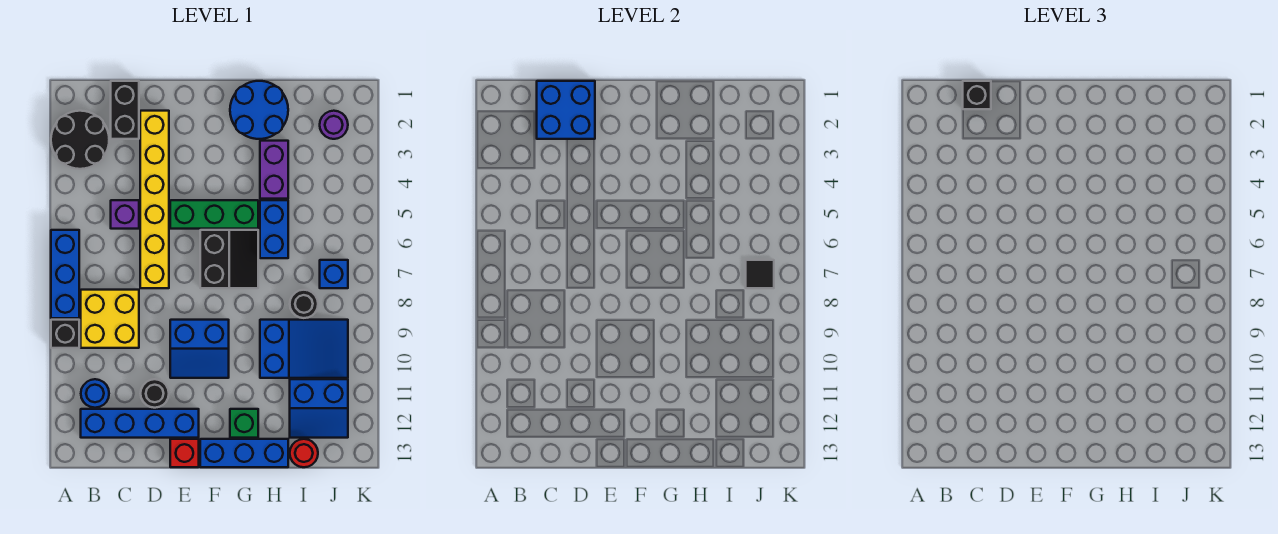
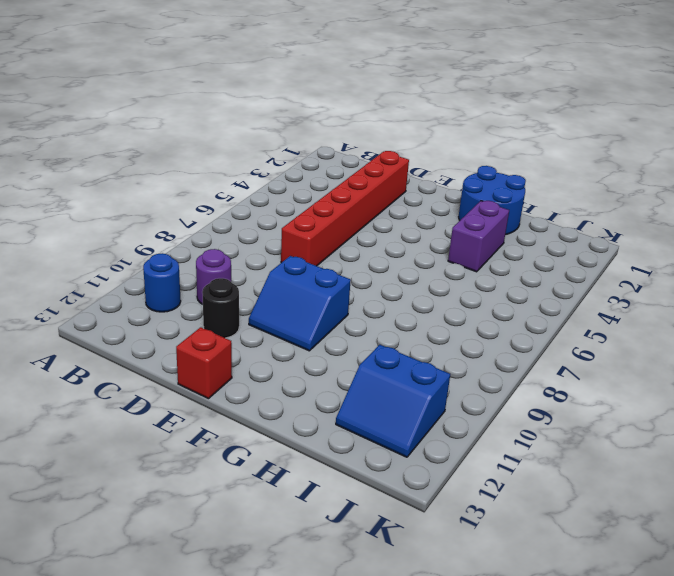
purple round brick C10 level 1 -> purple round brick J2 level 1
red brick D2:D7 level 1 -> yellow brick D2:D7 level 1
none -> black round brick A2:B3 level 1
none -> blue brick A6:A8 level 1
none -> black brick A9 level 1

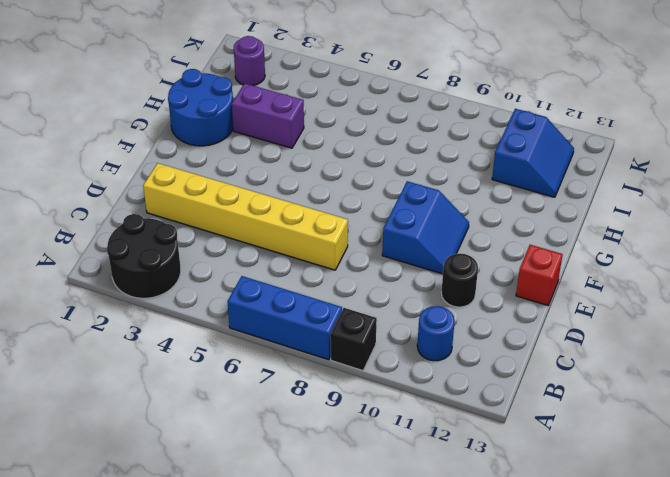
none -> yellow brick B8:C9 level 1
none -> blue brick B12:E12 level 1
none -> black brick C1:C2 level 1

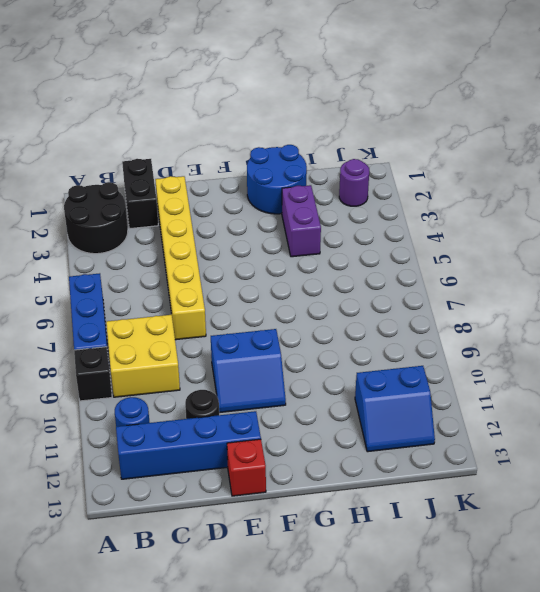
none -> purple brick C5 level 1
none -> green brick E5:G5 level 1
none -> black slope F6:G7 level 1 top F

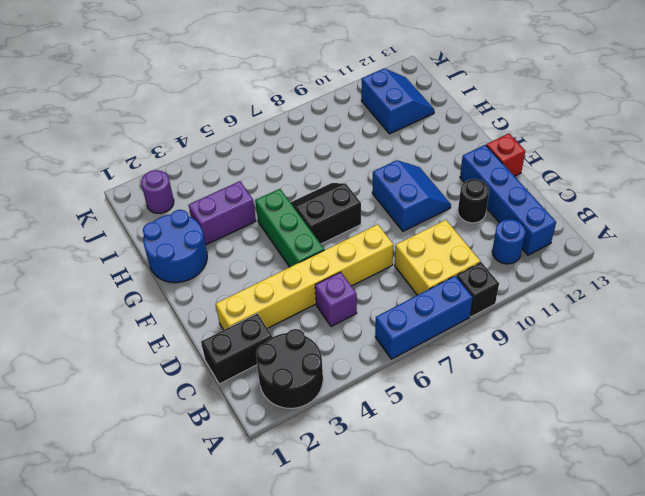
none -> blue brick F13:H13 level 1
none -> green brick G12 level 1
none -> blue brick H5:H6 level 1

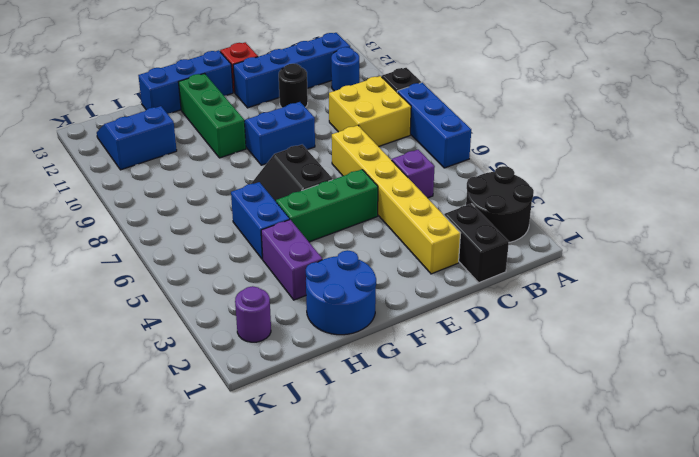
green brick G10:G12 level 1 -> green brick G12 level 1
none -> blue slope H9:J10 level 1 top H
none -> black round brick I8 level 1
none -> red round brick I13 level 1

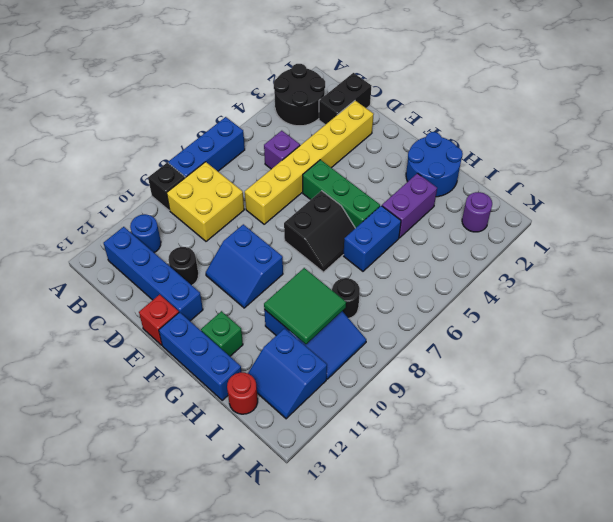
green tile H9:I10 level 2 -> none
none -> blue brick J7 level 1
none -> blue brick C1:D2 level 2
none -> black tile J7 level 2

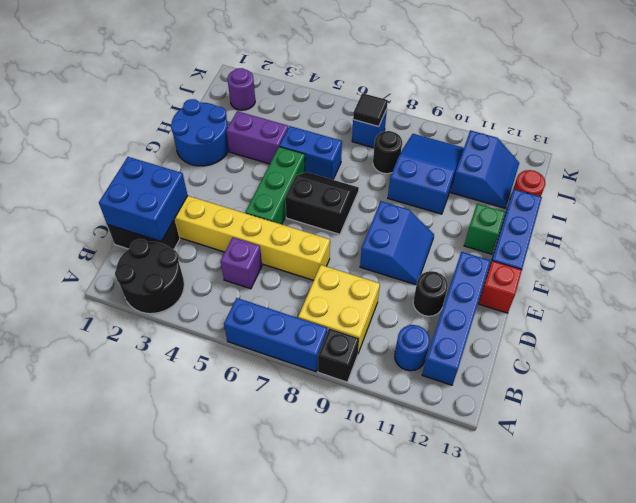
none -> black brick C1 level 3

